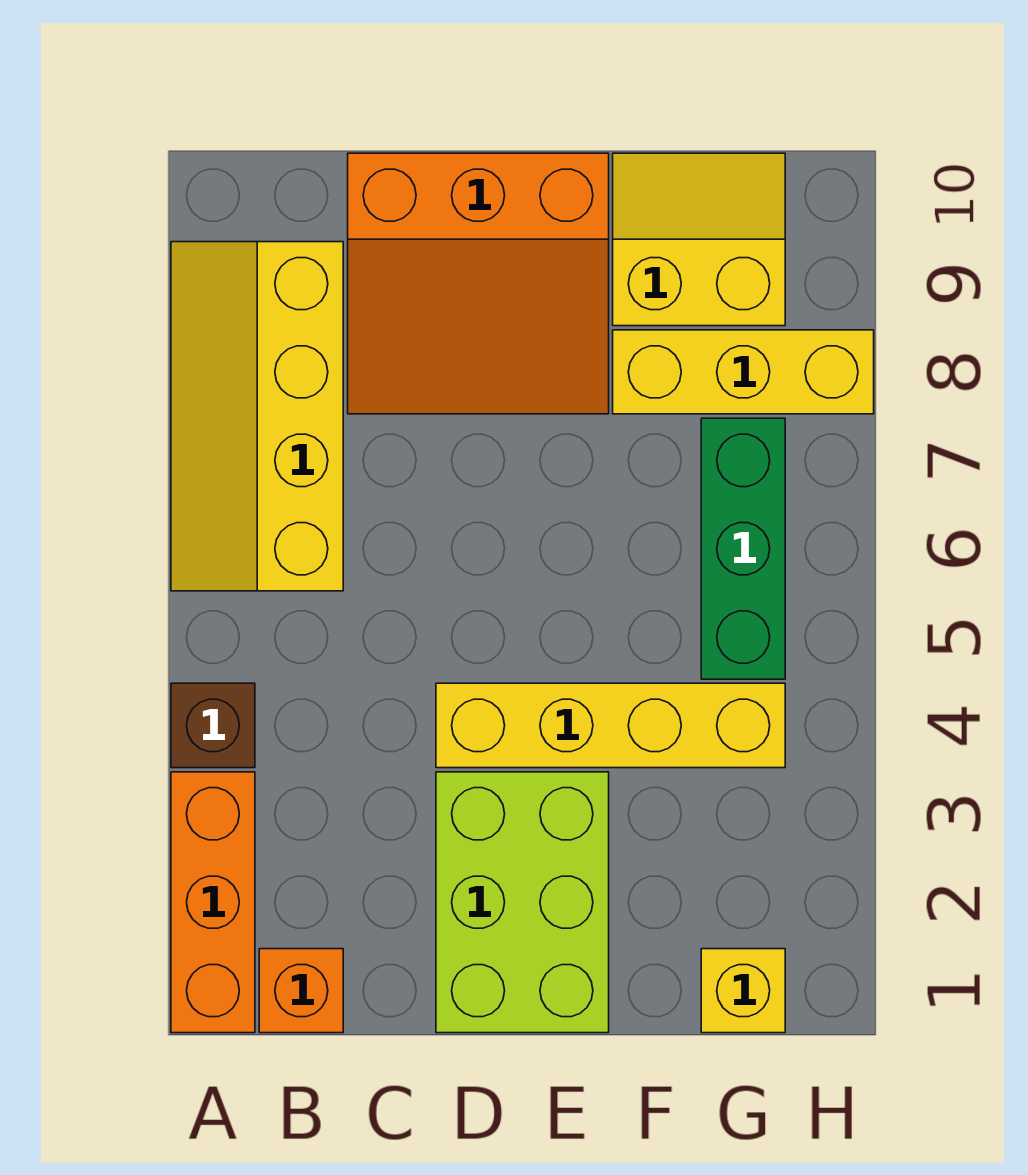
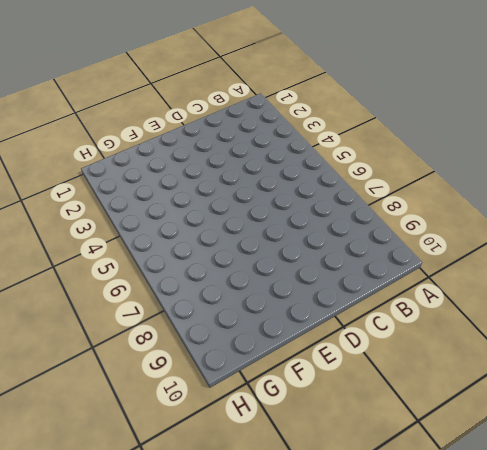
none -> orange brick A1:A3 level 1
none -> brown brick A4 level 1

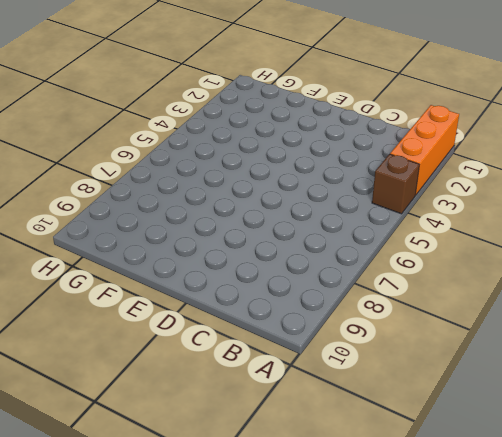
none -> yellow slope A6:B9 level 1 top B
none -> orange brick B1 level 1

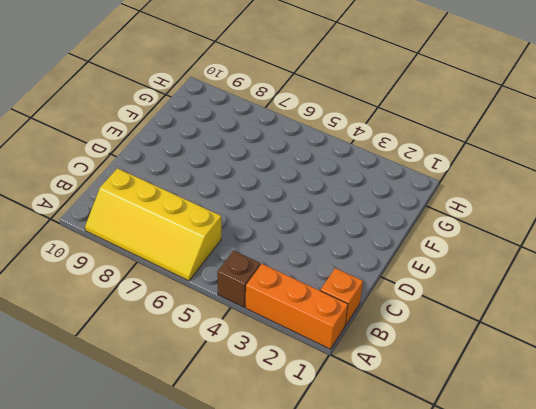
none -> orange slope C8:E10 level 1 top 10
none -> lime brick D1:E3 level 1

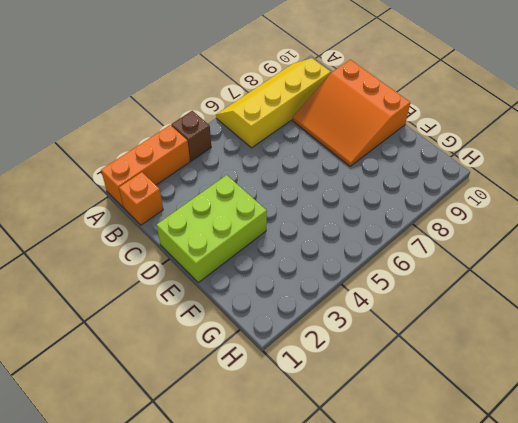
none -> yellow brick D4:G4 level 1
none -> yellow brick F8:H8 level 1

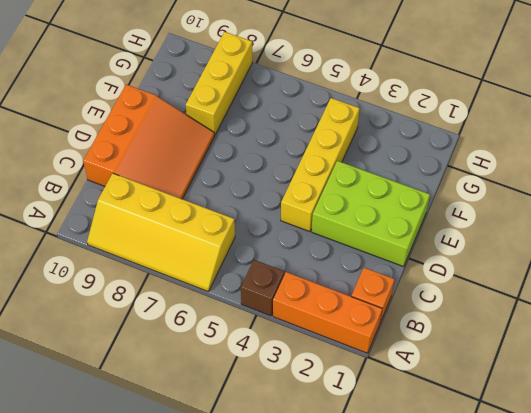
none -> yellow slope F9:G10 level 1 top 9
none -> yellow brick G1 level 1

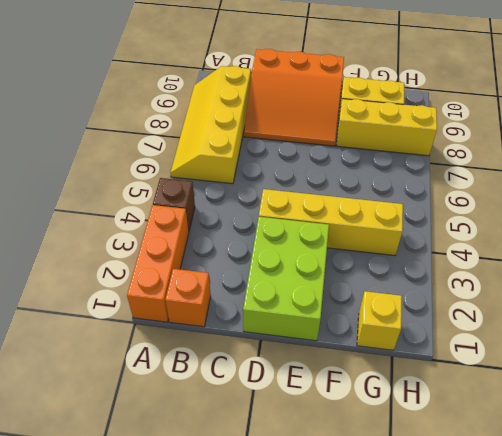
none -> green brick G5:G7 level 1

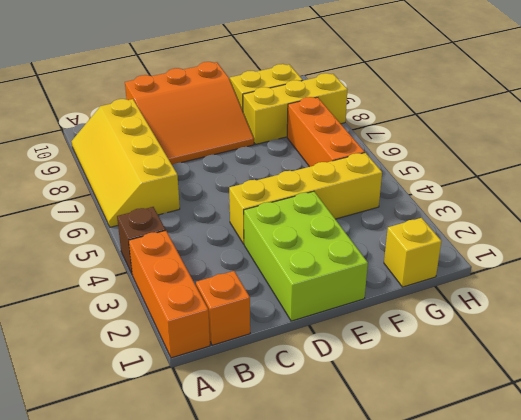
orange brick G5:G7 level 1 -> green brick G5:G7 level 1

